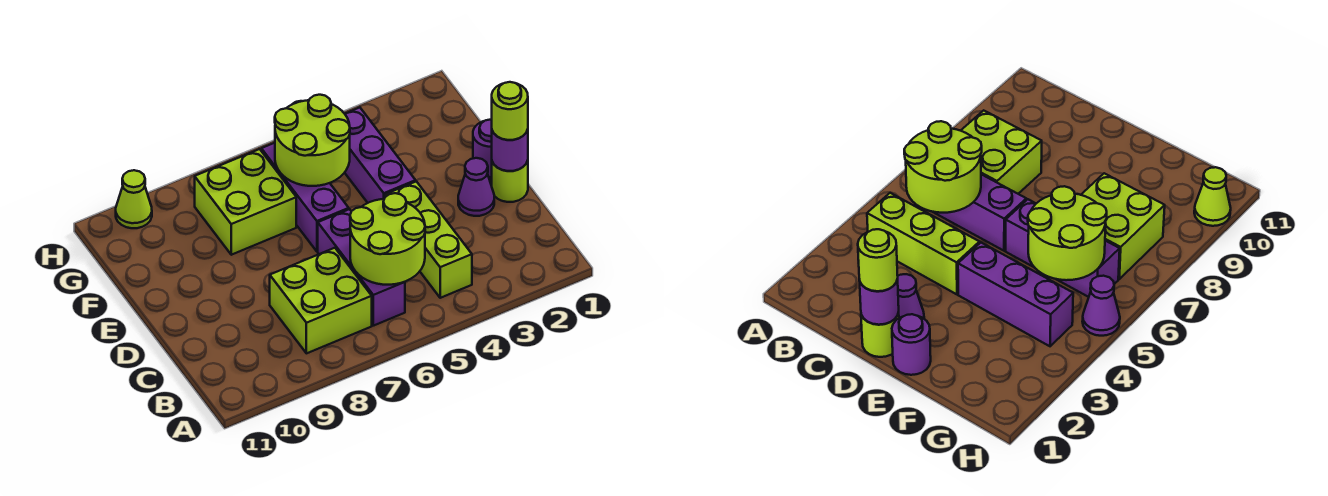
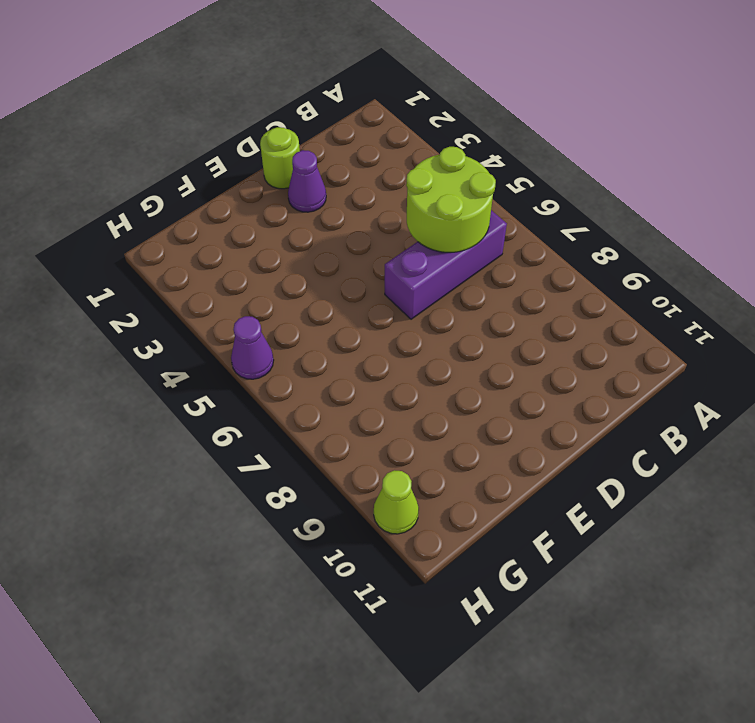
none -> lime brick B4:D4 level 1
none -> lime brick B7:C8 level 1
none -> purple round brick E1 level 1

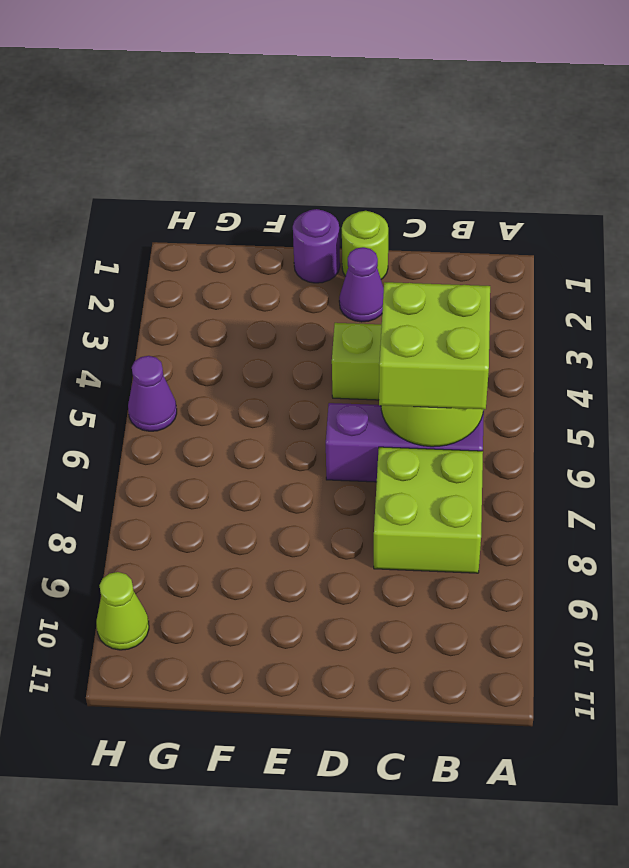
lime brick B5:C6 level 3 -> lime brick F7:G8 level 1
none -> purple brick E4:G4 level 1
none -> purple brick E6:G6 level 1
none -> purple round brick D1 level 2

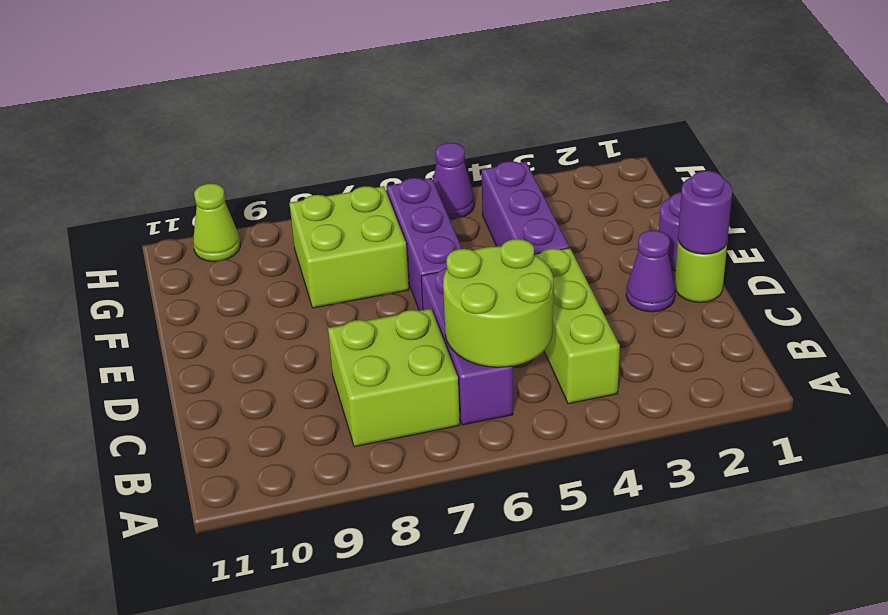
none -> lime round brick F5:G6 level 2
none -> lime round brick D1 level 3

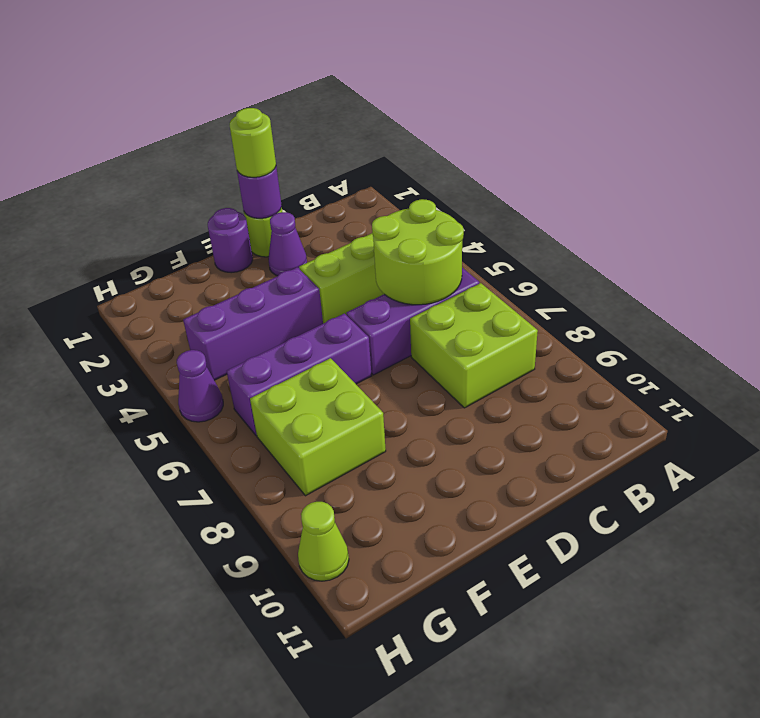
none -> lime round brick F5:G6 level 2

